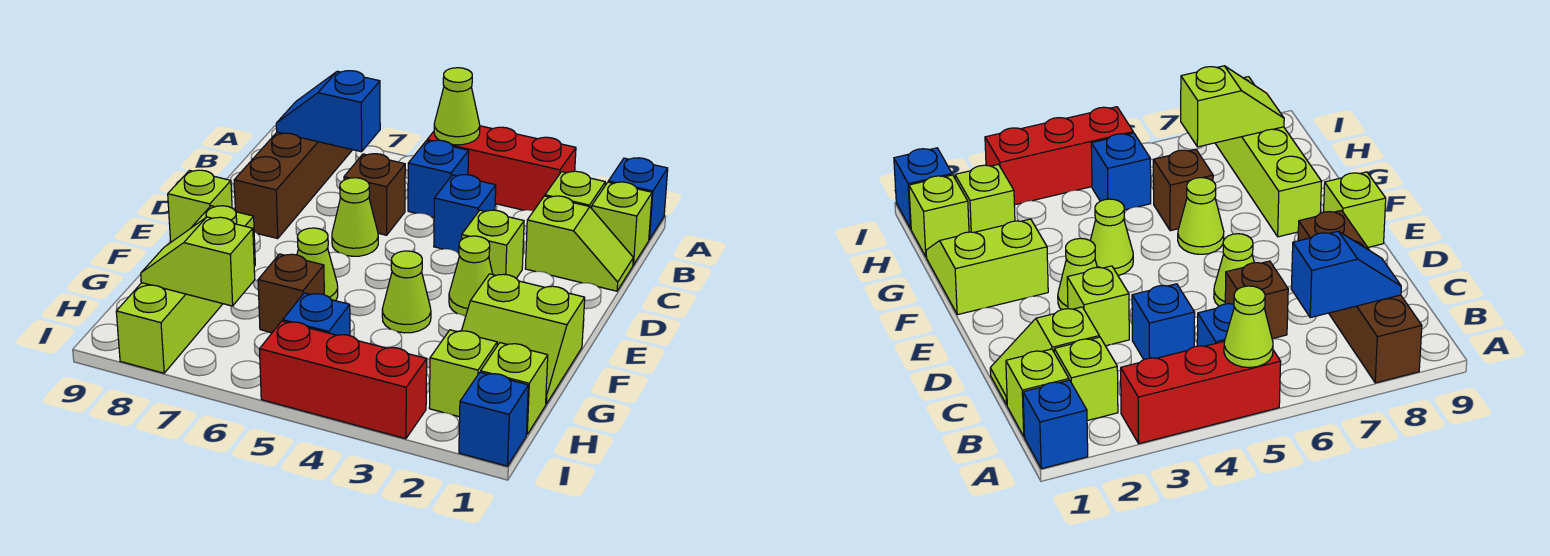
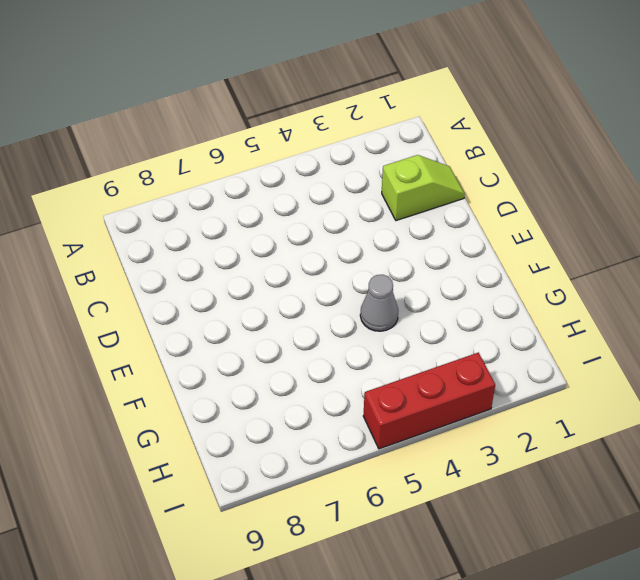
grey cone F4 level 1 -> lime cone F4 level 1
none -> blue brick A1 level 1
none -> red brick A3:A5 level 1
none -> brown brick A8:D8 level 1

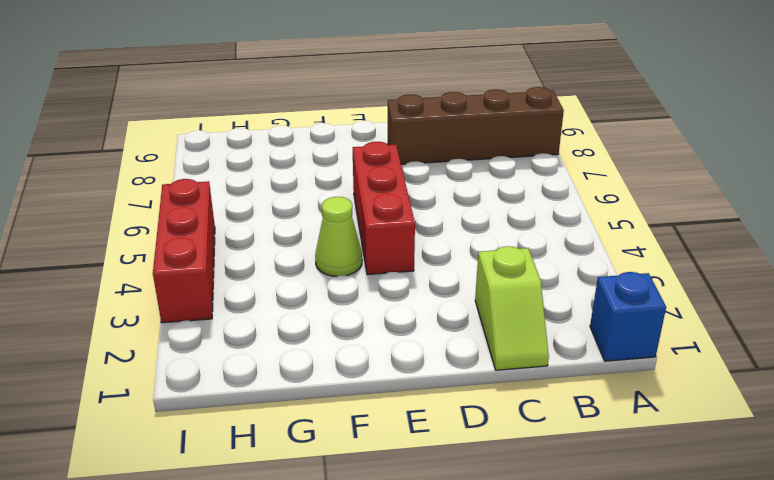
red brick E4:E6 level 1 -> red brick A3:A5 level 1
none -> lime brick B1 level 1
none -> lime brick B2 level 1
none -> blue brick B5 level 1

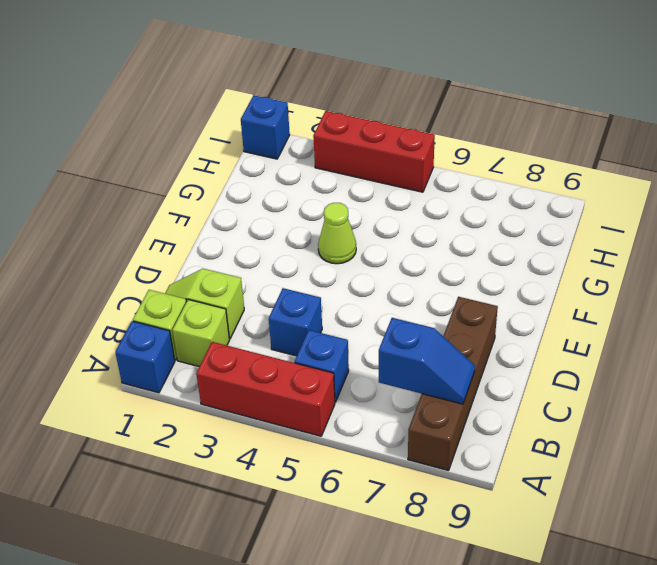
none -> brown brick C6 level 1
none -> lime brick D3 level 1
none -> lime cone D6 level 1

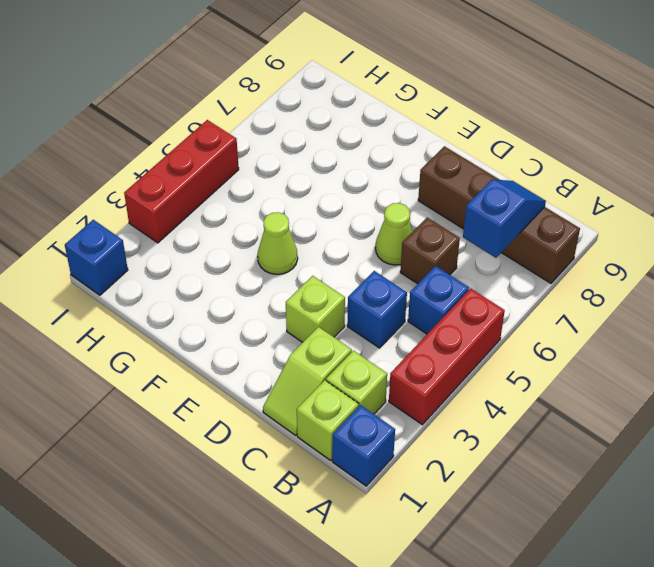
none -> lime cone E3 level 1
none -> lime brick E9 level 1
none -> lime slope F1:G2 level 1 top F

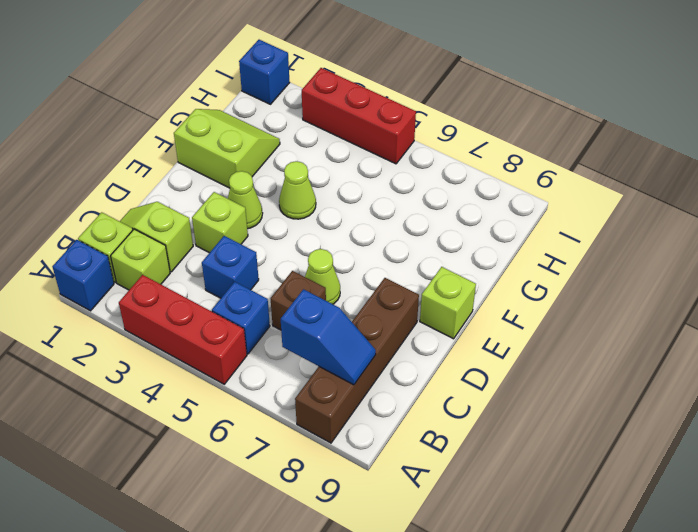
none -> lime cone F6 level 1
none -> lime brick F8:I8 level 1
none -> brown brick G6 level 1

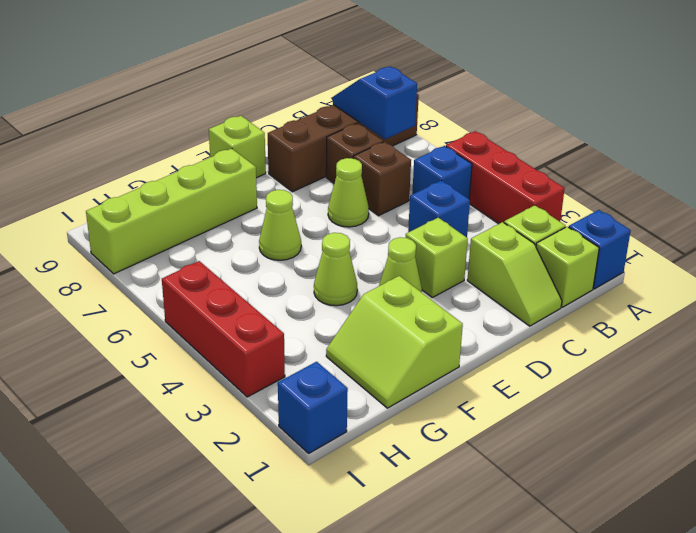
brown brick C7 level 1 -> brown brick G6 level 1
none -> lime brick H1 level 1
none -> lime brick H2 level 1
none -> blue brick H5 level 1

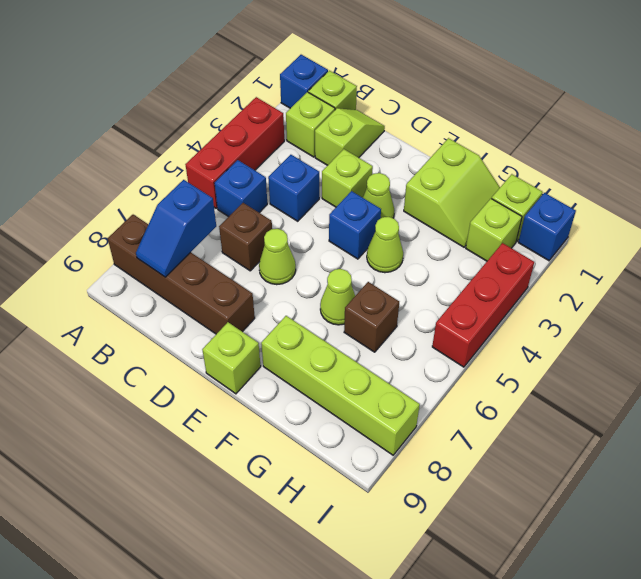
blue brick E4 level 1 -> blue brick H5 level 1
none -> lime cone A5 level 2
none -> lime slope H7:H8 level 2 top 7

